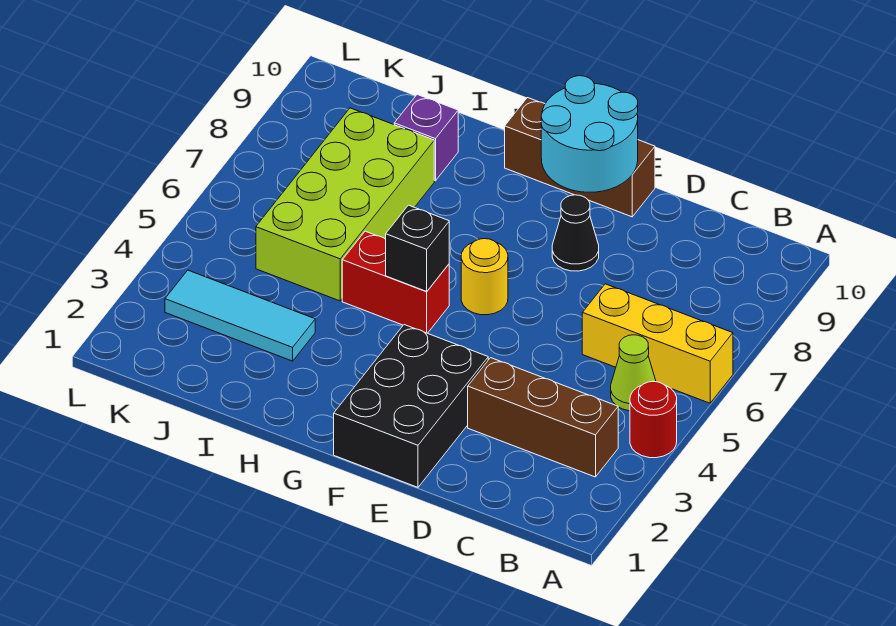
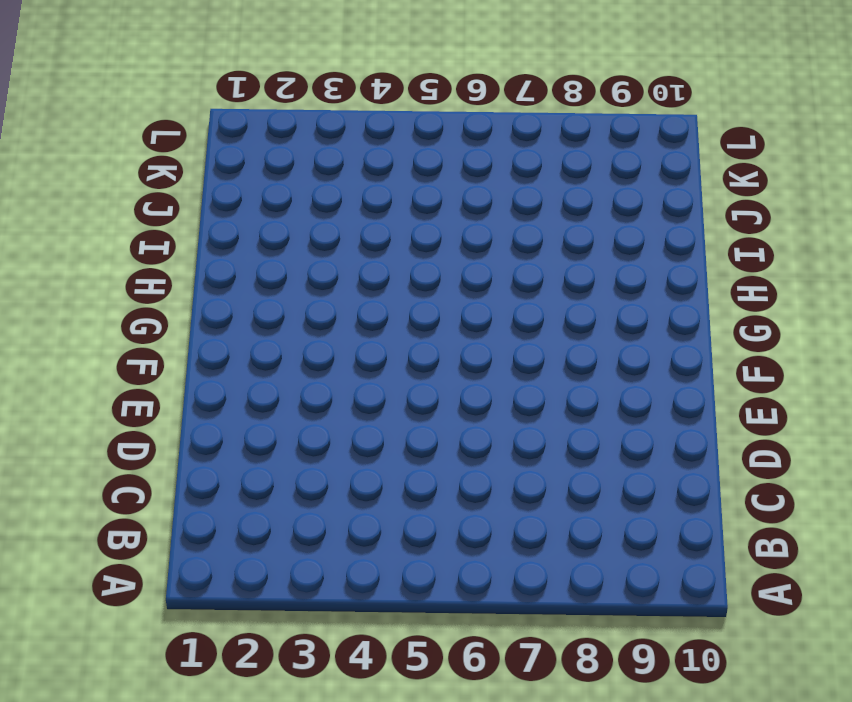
none -> red round brick A4 level 1
none -> yellow brick A6:C6 level 1
none -> brown brick B3:D3 level 1

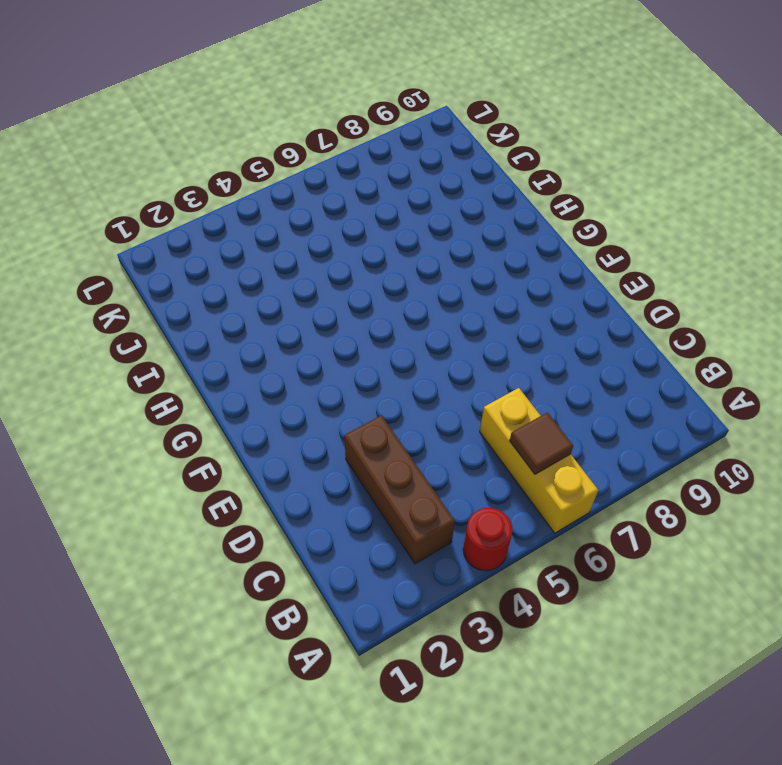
brown tile B6 level 2 -> none
none -> lime cone B5 level 1
none -> black brick E1:F3 level 1
none -> black cone E8 level 1

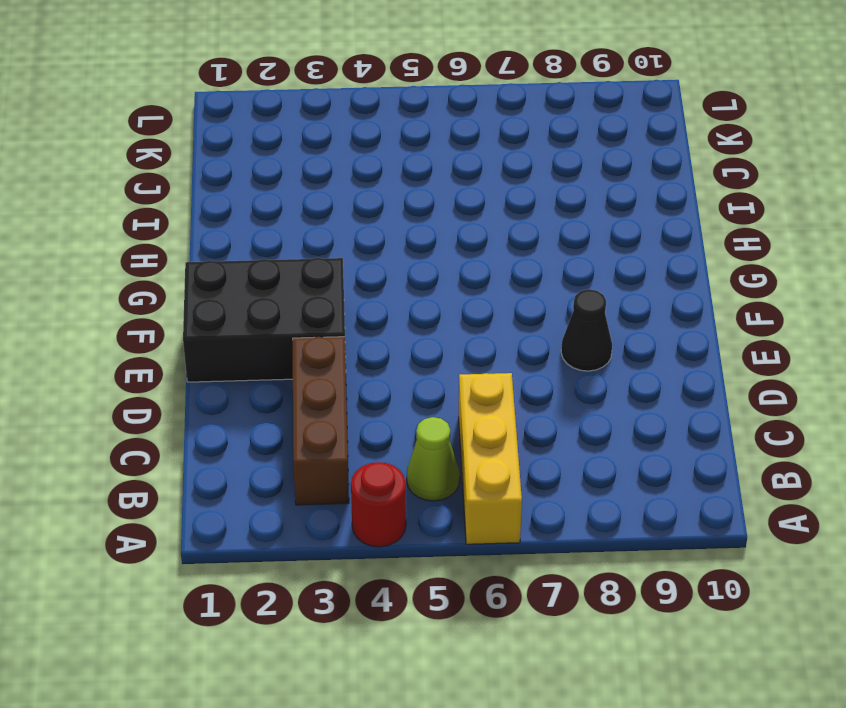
none -> brown brick E10:G10 level 1
none -> yellow round brick F6 level 1
none -> red brick G5:H5 level 1

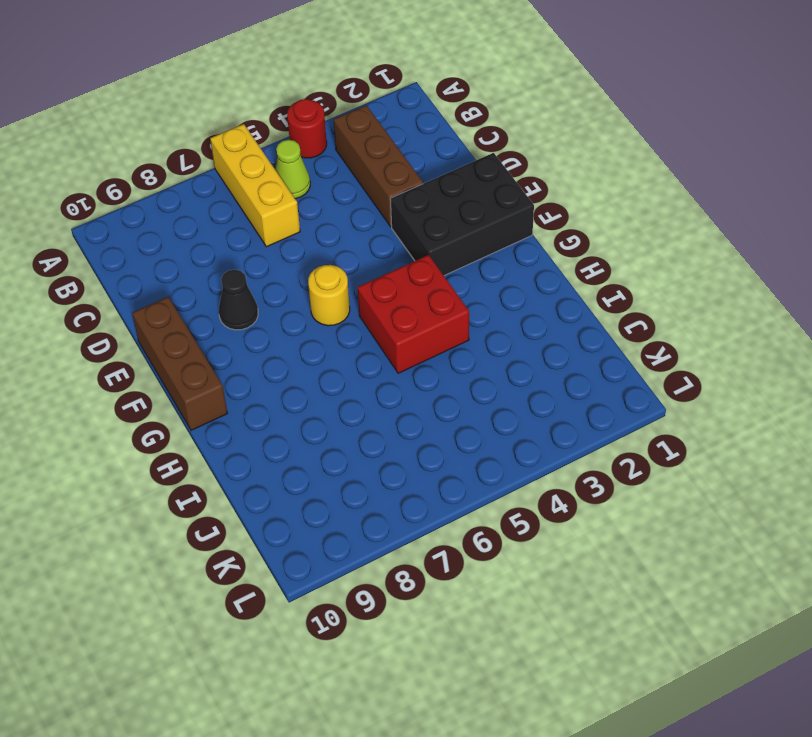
red brick G4:H5 level 1 -> red brick G5:H5 level 1
none -> cyan tile I3:K3 level 1
none -> lime brick I5:J8 level 1
none -> purple brick I9 level 1

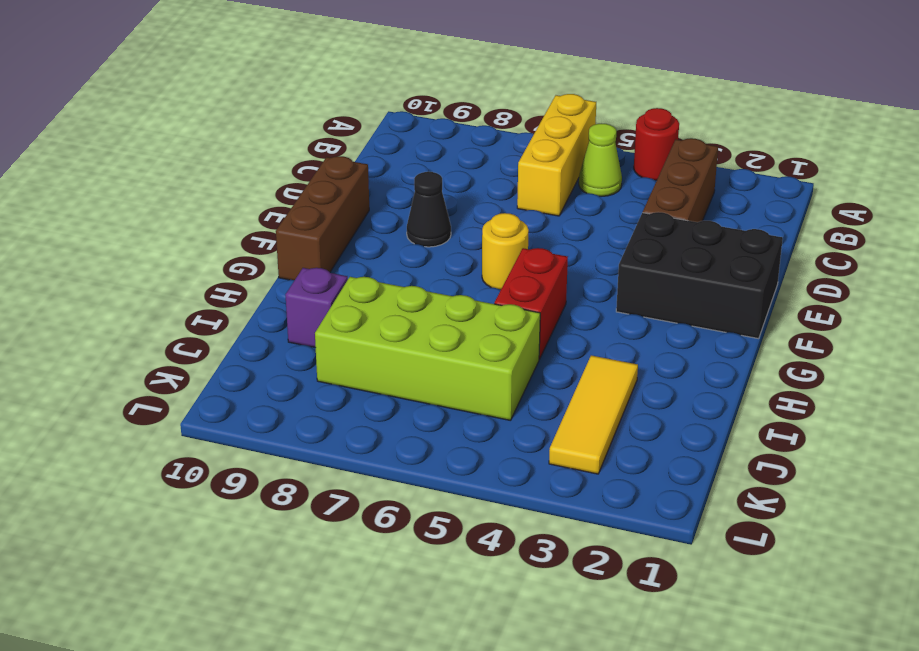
yellow tile I3:K3 level 1 -> cyan tile I3:K3 level 1
none -> cyan round brick E9:F10 level 2
none -> black brick G5 level 2

